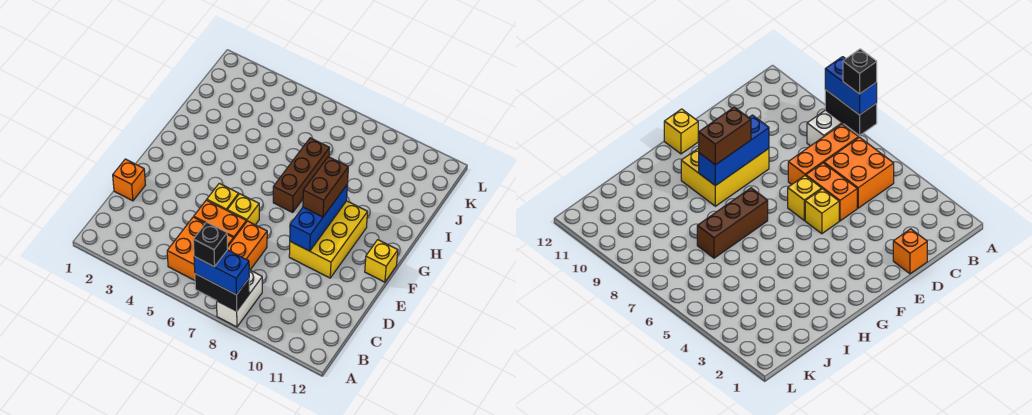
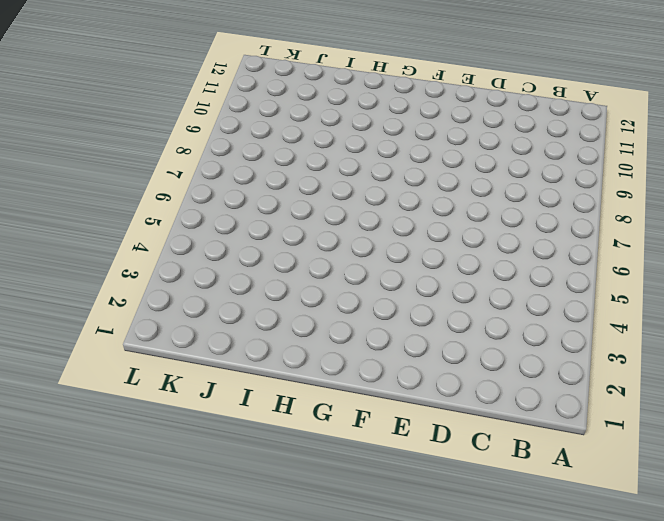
none -> white brick A8:B8 level 1
none -> orange brick B5:C6 level 1
none -> orange brick B7:D7 level 1

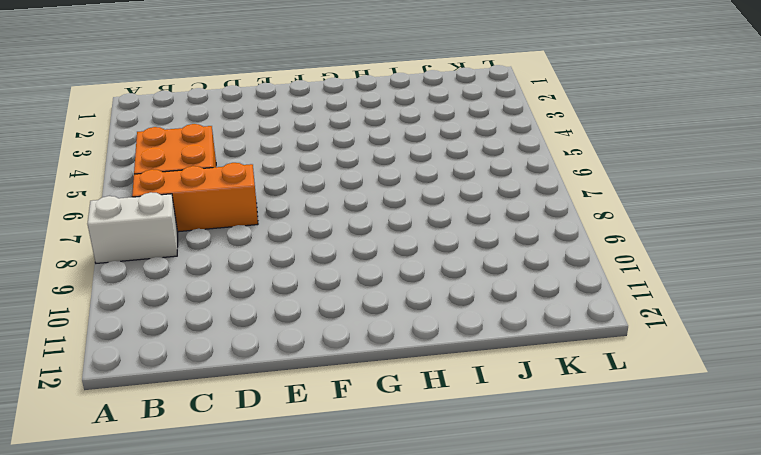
none -> orange brick D1 level 1
none -> orange brick D5:D6 level 1
none -> yellow brick E5 level 1

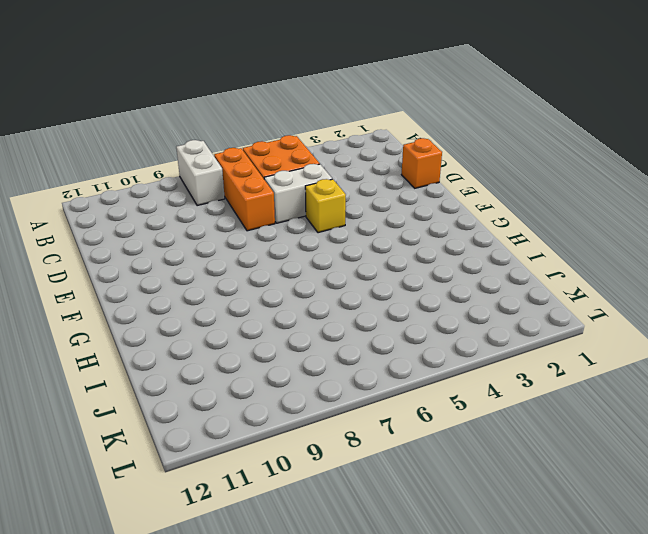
white brick D5:D6 level 1 -> orange brick D5:D6 level 1
none -> yellow brick E6 level 1
none -> yellow brick E9:G10 level 1
none -> yellow brick F12 level 1

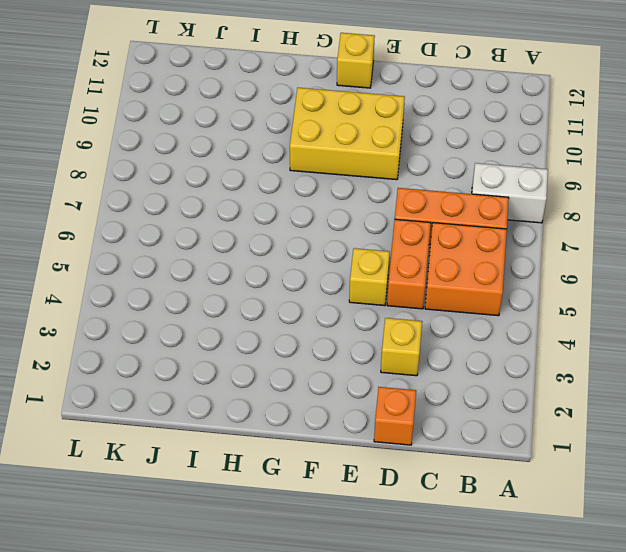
yellow brick D3 level 1 -> yellow brick E6 level 1
none -> brown brick G7:I7 level 1
none -> black brick A7:A8 level 2
none -> blue brick E9:G9 level 2

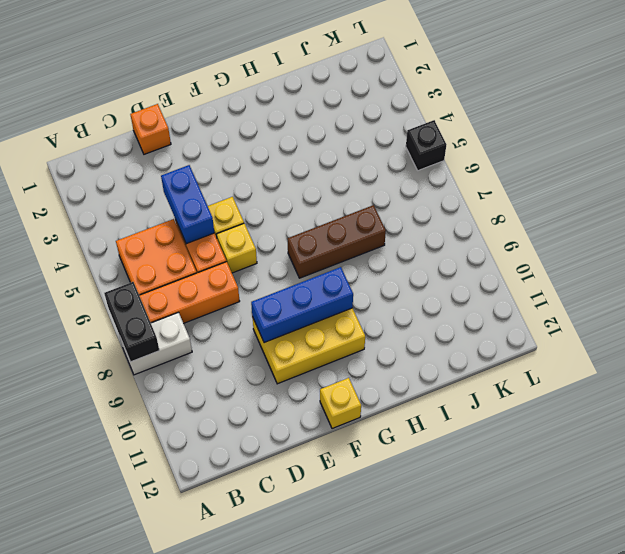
blue brick D4:D5 level 2 -> blue brick A7:A8 level 3
black brick L5 level 1 -> black brick A7 level 4
none -> brown brick F9:G9 level 3

